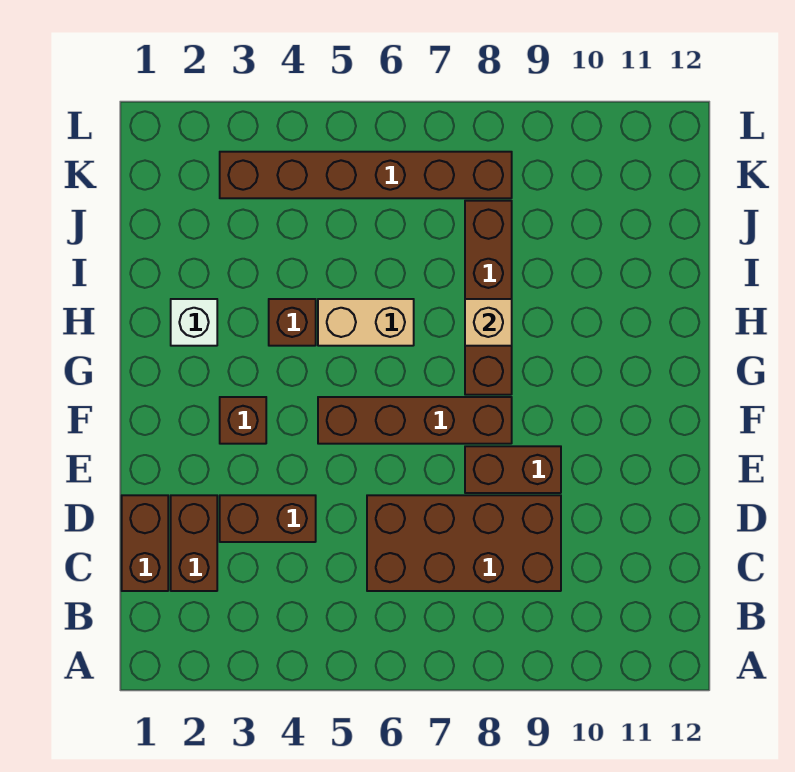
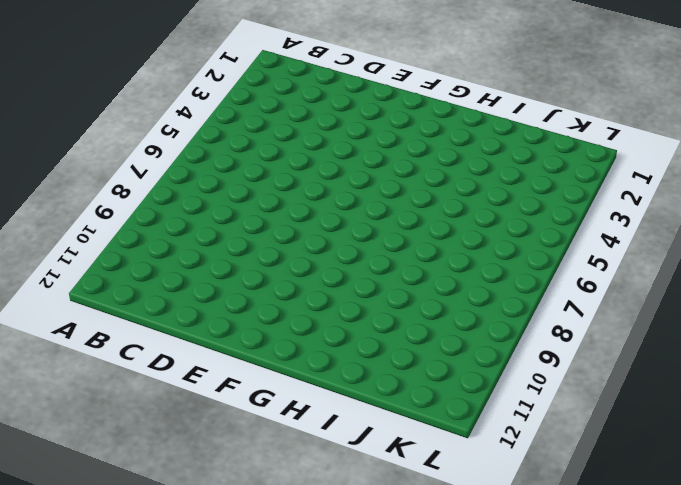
none -> brown brick C1:D1 level 1
none -> brown brick C2:D2 level 1
none -> brown brick C6:D9 level 1

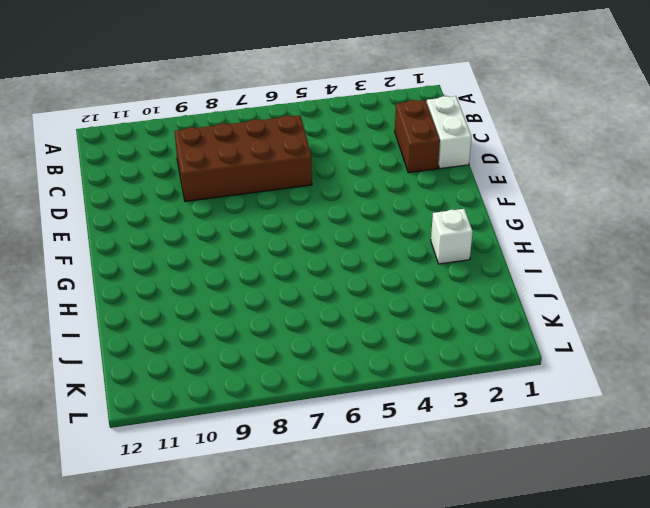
white brick C1:D1 level 1 -> brown brick C1:D1 level 1
none -> brown brick D3:D4 level 1
none -> brown brick E8:E9 level 1
none -> brown brick F3 level 1

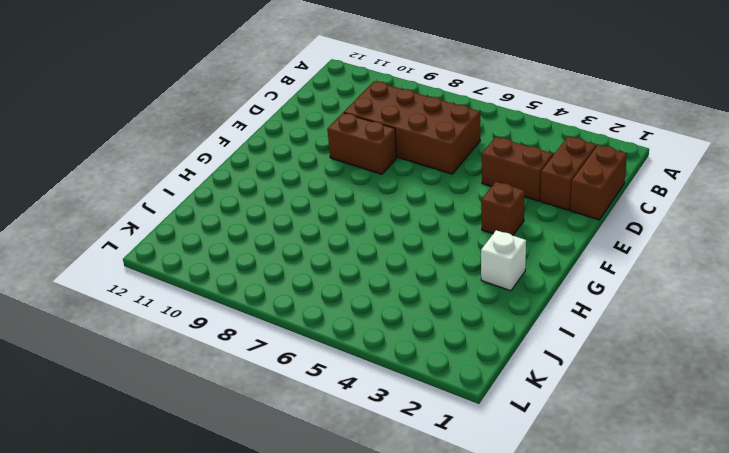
none -> brown brick F5:F8 level 1
none -> brown brick G8:J8 level 1
none -> brown brick H4 level 1

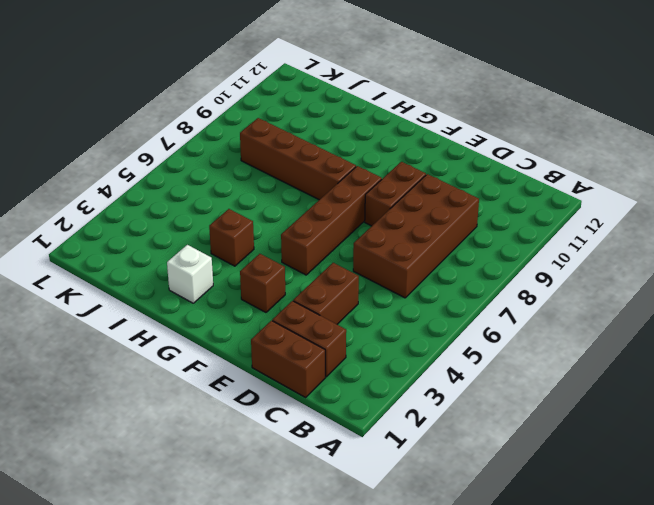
none -> tan brick H5:H6 level 1
none -> brown brick K3:K8 level 1
none -> tan brick H8 level 2

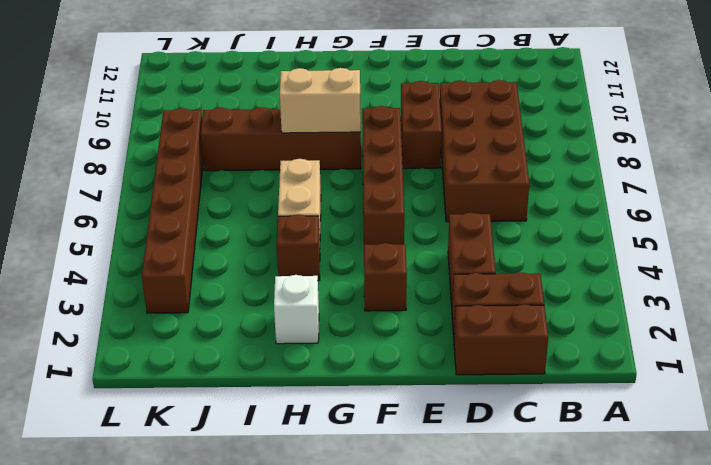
tan brick G8:H8 level 2 -> tan brick H8 level 2

